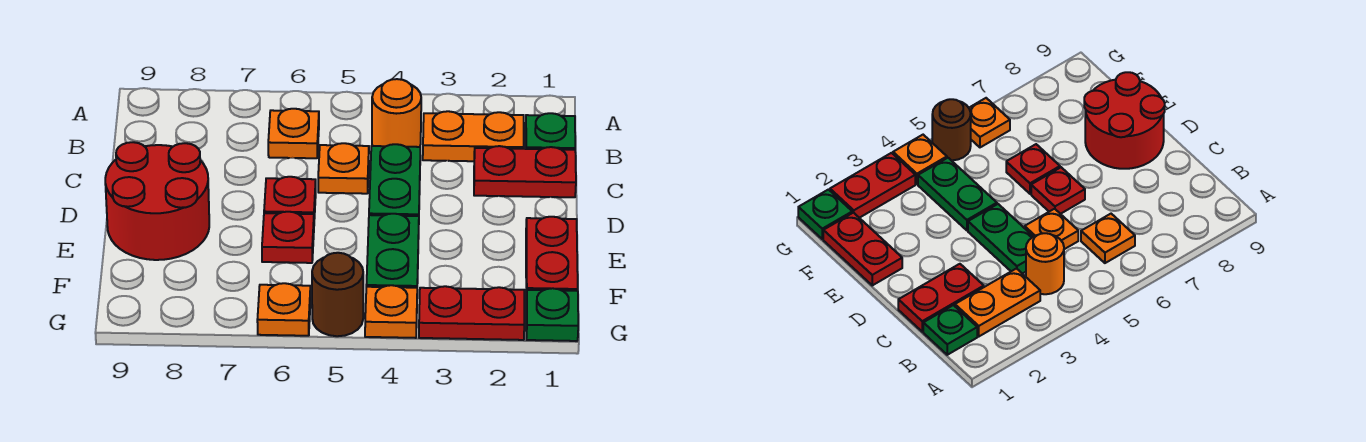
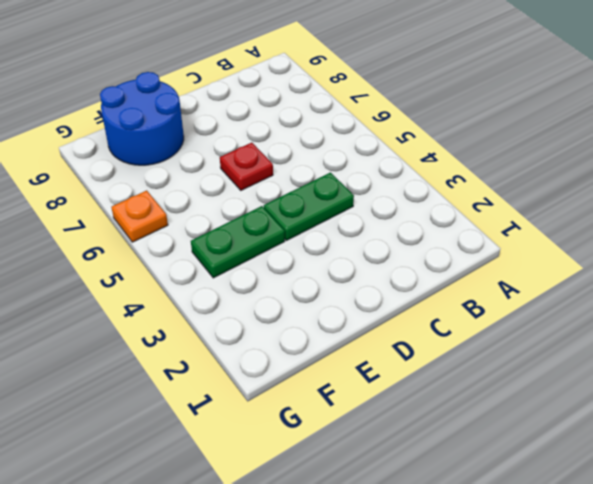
blue round brick E8:F9 level 1 -> red round brick D8:E9 level 1
none -> green plate B1 level 1
none -> orange plate B2:B3 level 1
none -> orange round brick B4 level 1

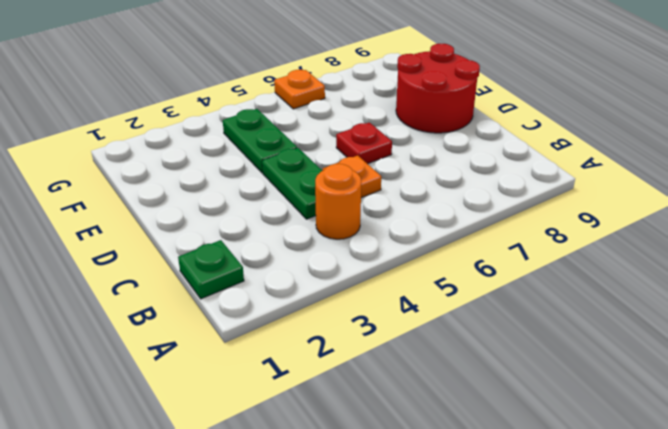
none -> orange plate B2:B3 level 1
none -> orange plate B6 level 1
none -> red plate C1:C2 level 1

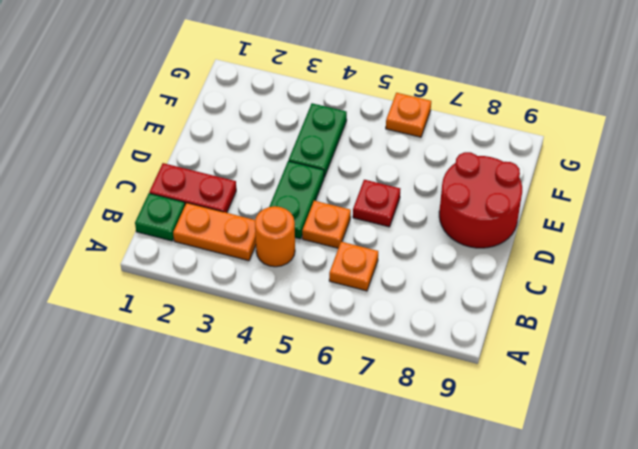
none -> red plate E1:F1 level 1
none -> red plate E6 level 1
none -> green plate G1 level 1

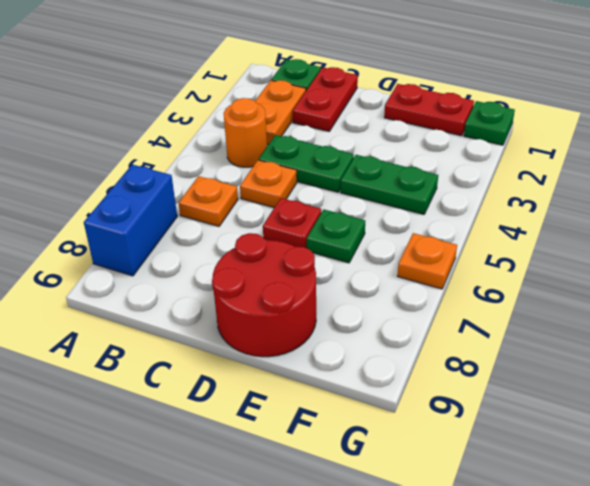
blue brick A7:A8 level 1 -> none
green plate E6 level 1 -> red plate E6 level 1
none -> red plate G2:G3 level 1
none -> orange plate G4 level 1
none -> brown round brick G5 level 1

